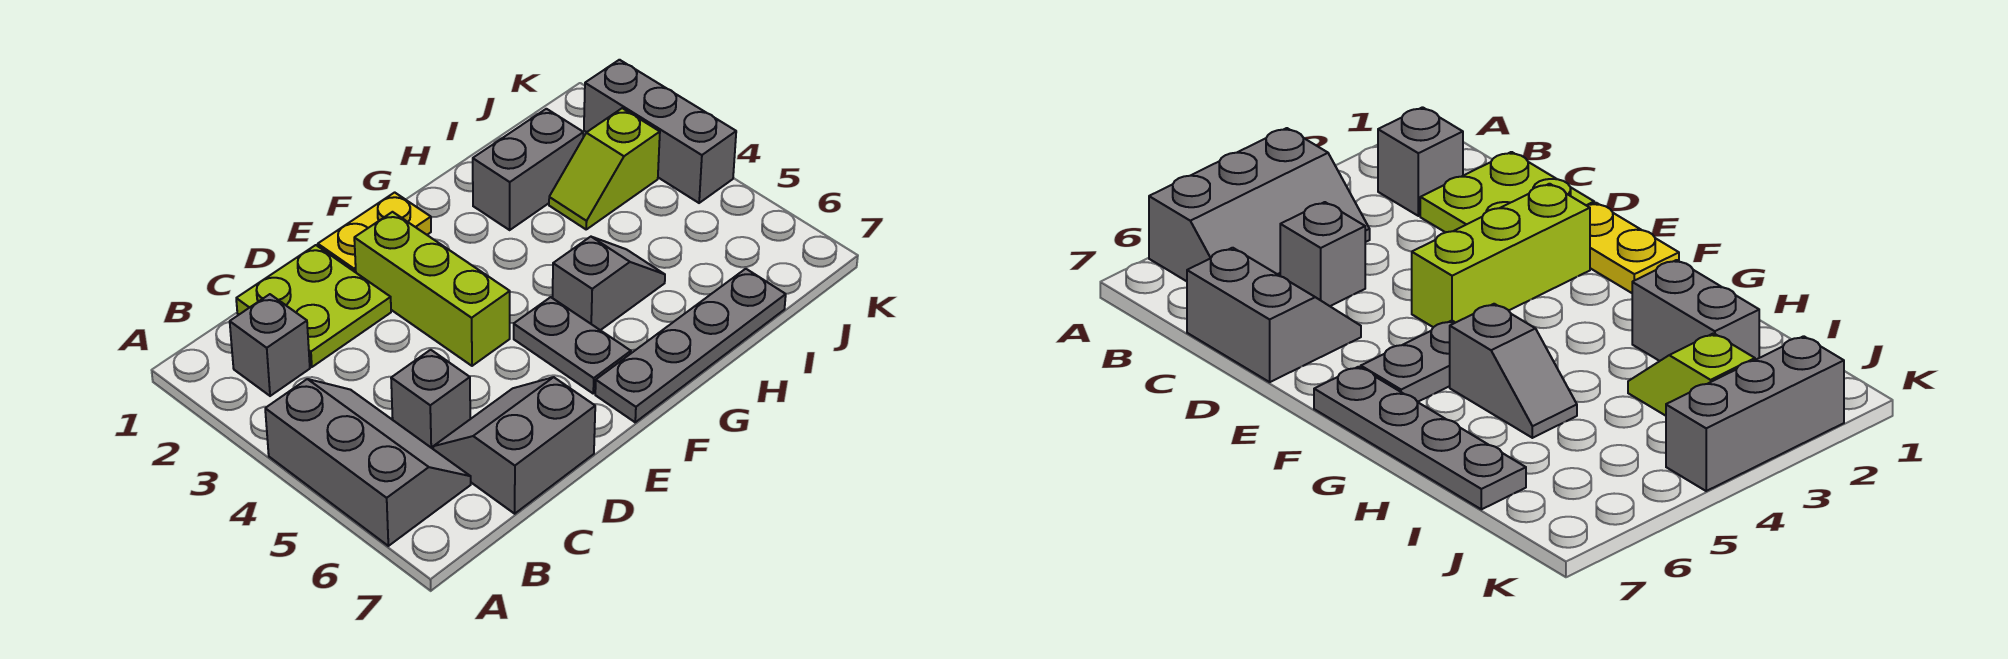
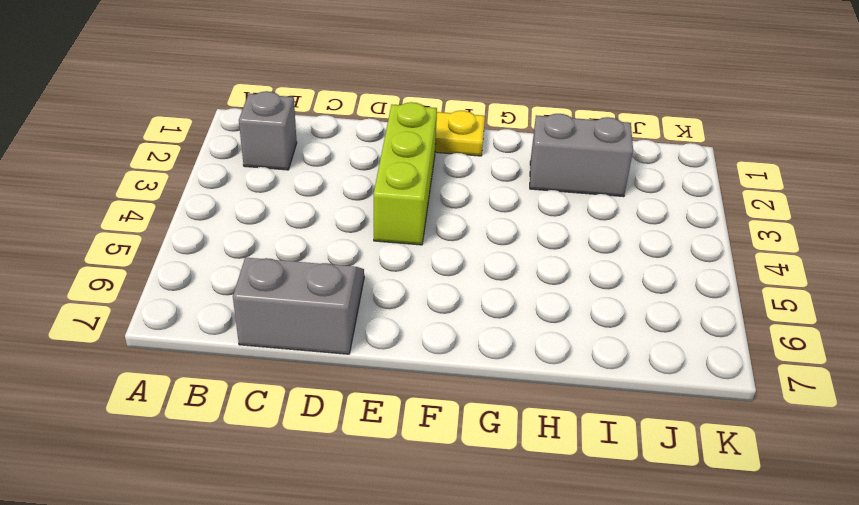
none -> grey slope A4:B6 level 1 top A
none -> lime plate C1:D2 level 1
none -> grey brick C5 level 1

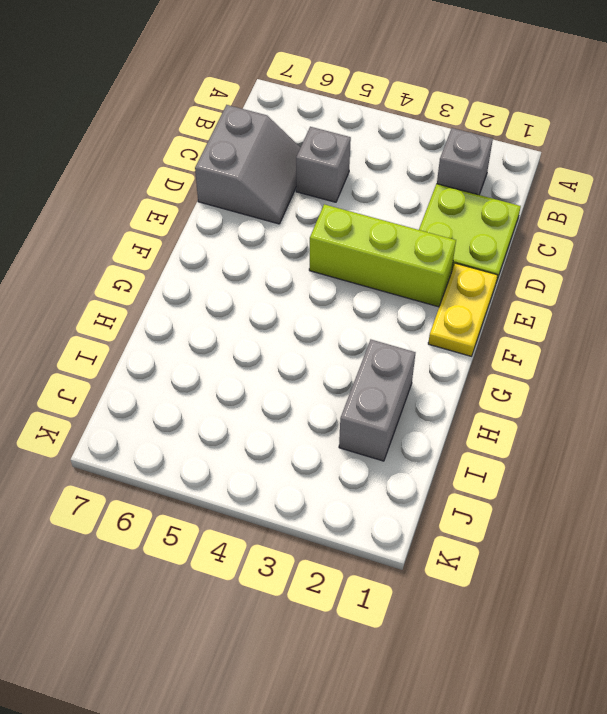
none -> grey slope A4:B6 level 1 top A
none -> grey plate F5:F6 level 1
none -> grey plate F7:I7 level 1

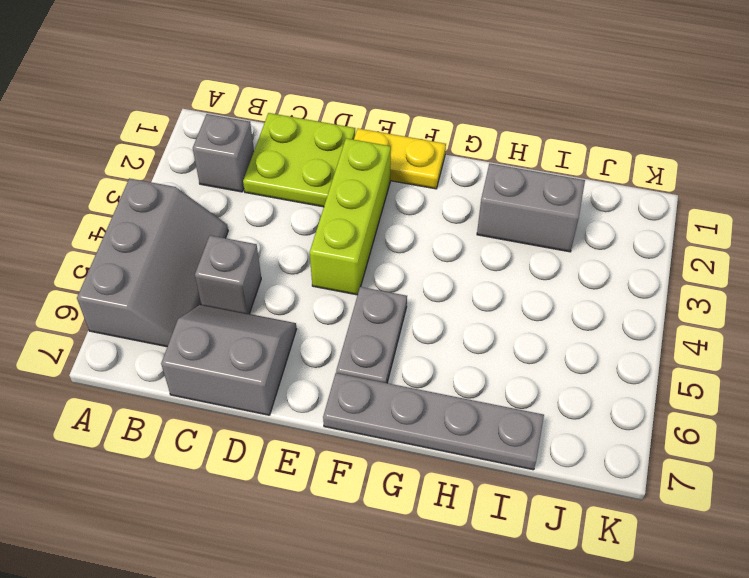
none -> grey slope G5:H5 level 1 top G
none -> lime slope I3:J3 level 1 top J
none -> grey brick K2:K4 level 1

